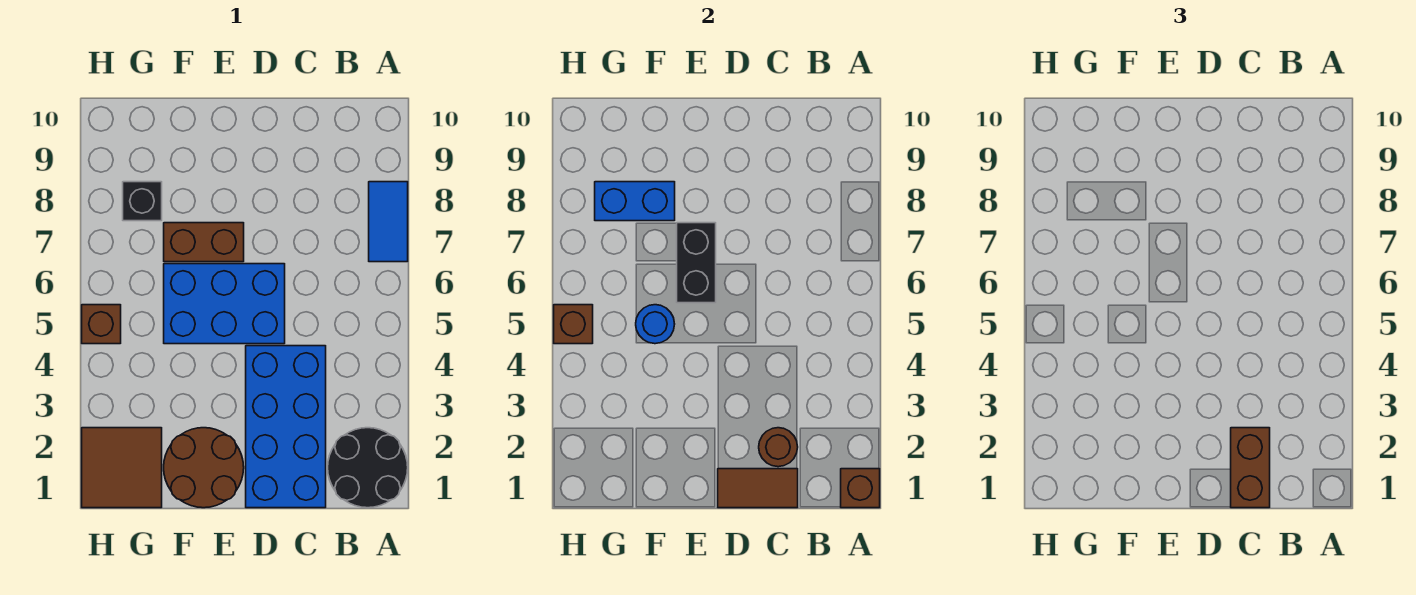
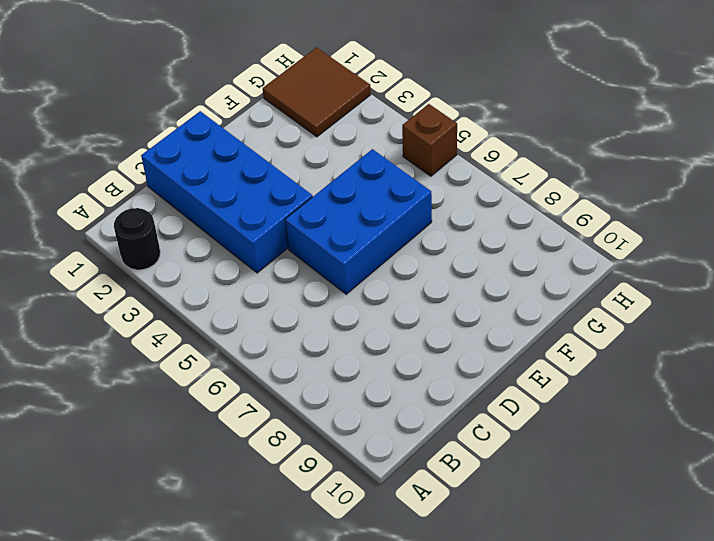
black round brick A2 level 1 -> black round brick A1:B2 level 1
none -> blue tile A7:A8 level 1
none -> brown round brick E1:F2 level 1
none -> brown brick E7:F7 level 1

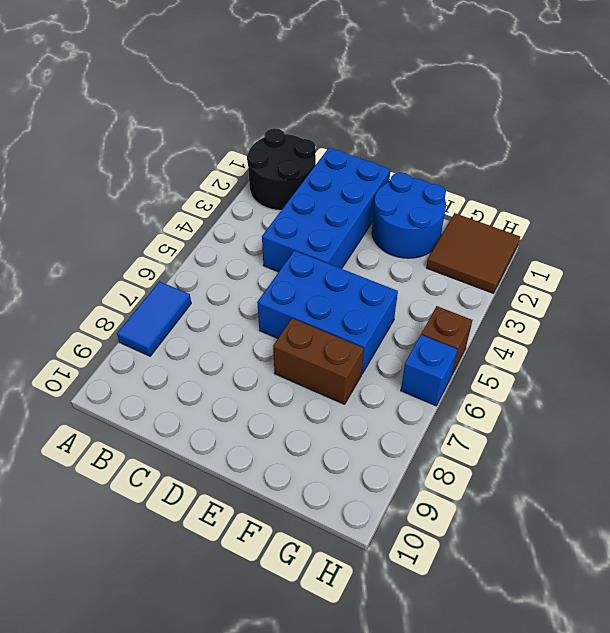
blue round brick E1:F2 level 1 -> brown round brick E1:F2 level 1
blue brick H6 level 1 -> none
none -> black brick G8 level 1
none -> brown brick A1 level 2
none -> brown tile C1:D1 level 2

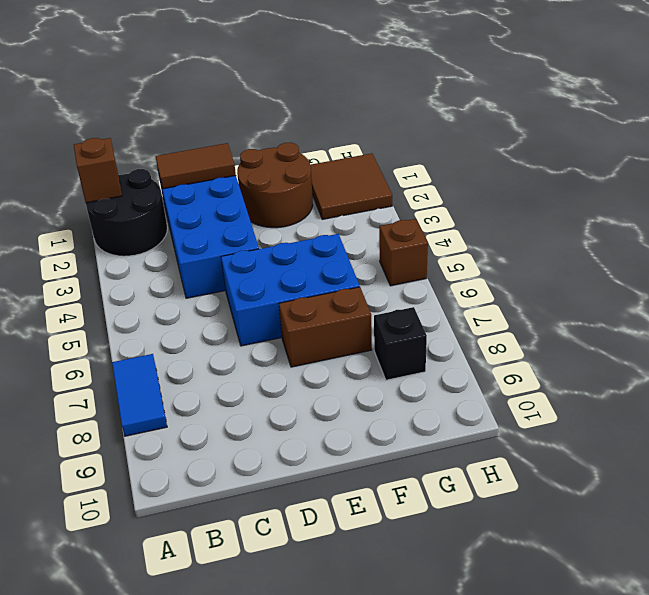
none -> brown round brick C2 level 2
none -> black brick E6:E7 level 2
none -> blue round brick F5 level 2

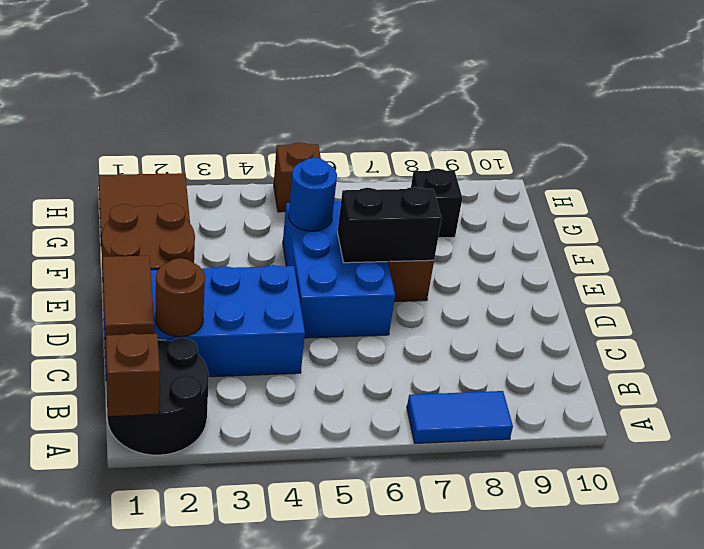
none -> blue brick F8:G8 level 2
none -> brown brick H5 level 2
none -> brown brick C1:C2 level 3

